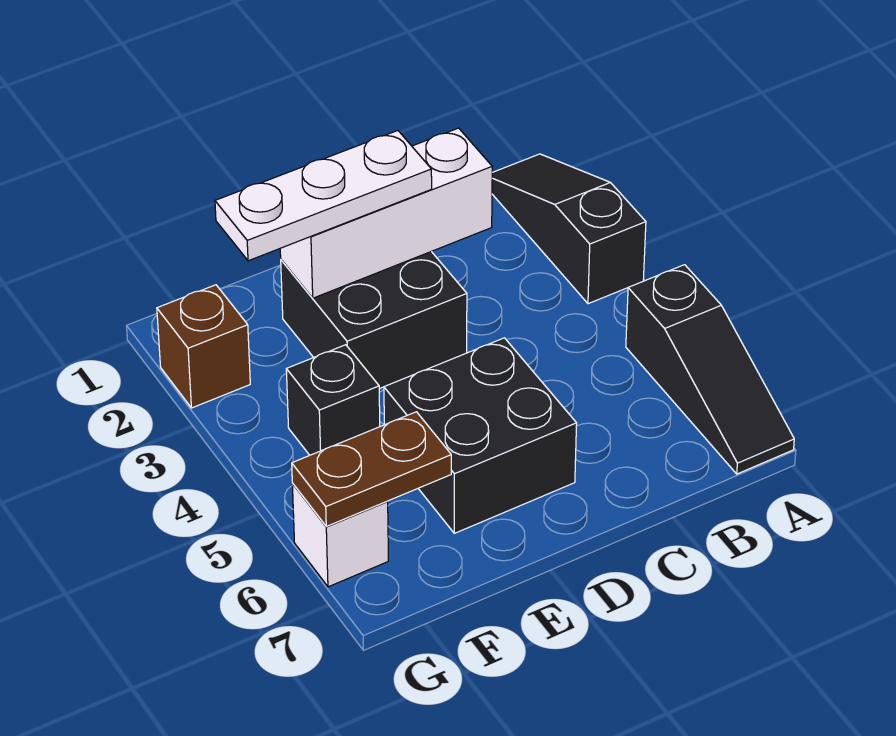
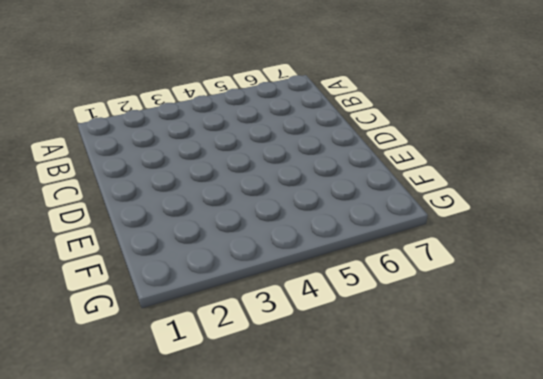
none -> black slope A1:A3 level 1 top 3
none -> black slope A5:A7 level 1 top 5

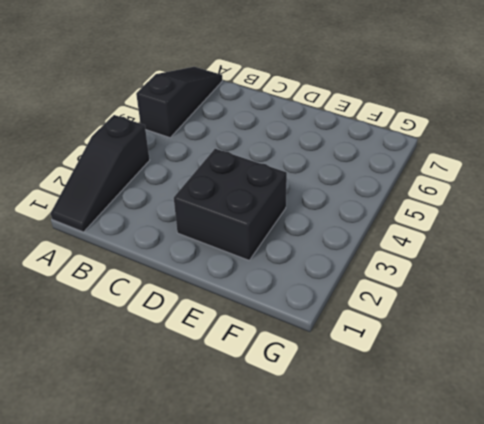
none -> black brick D5:E6 level 1
none -> black brick F4 level 1

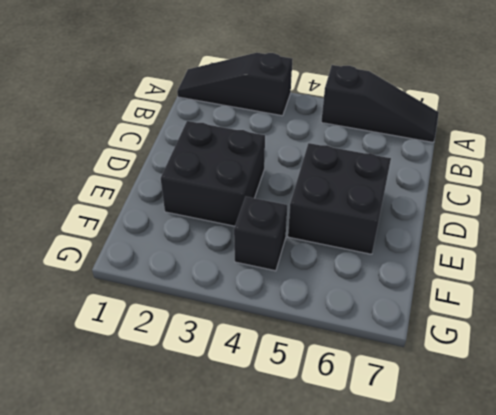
none -> brown brick G2 level 1
none -> white brick G6 level 1

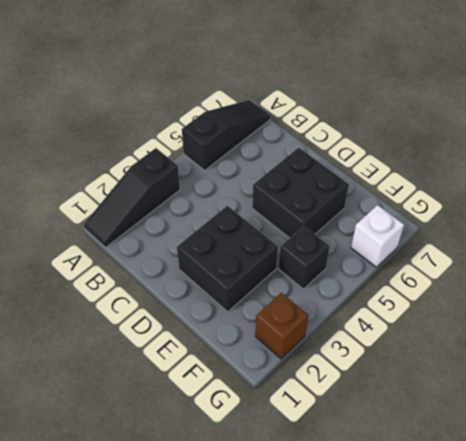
none -> white brick C2:E2 level 2
none -> brown plate F6:G6 level 2

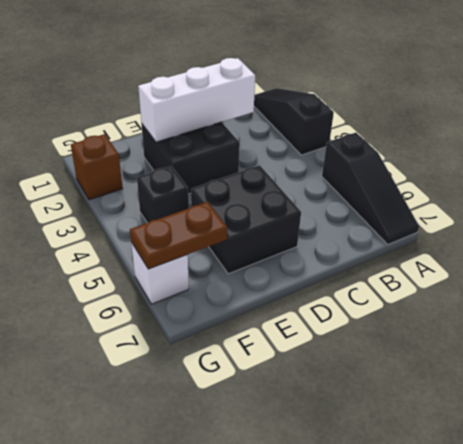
none -> white plate D2:F2 level 3

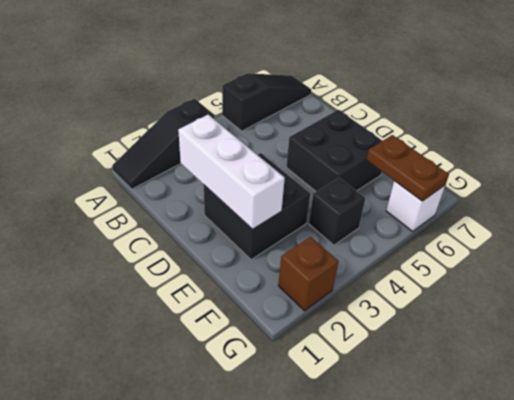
none -> white plate D2:F2 level 3

